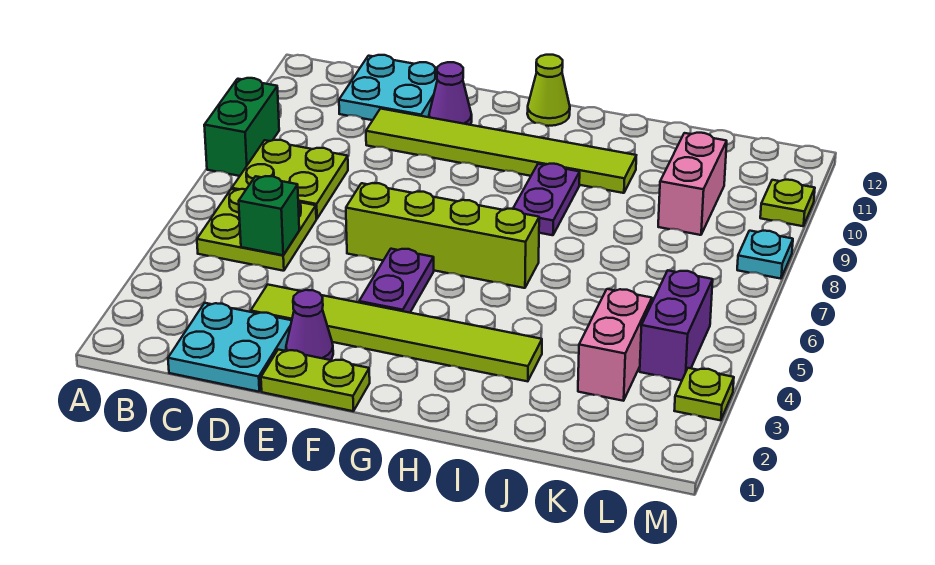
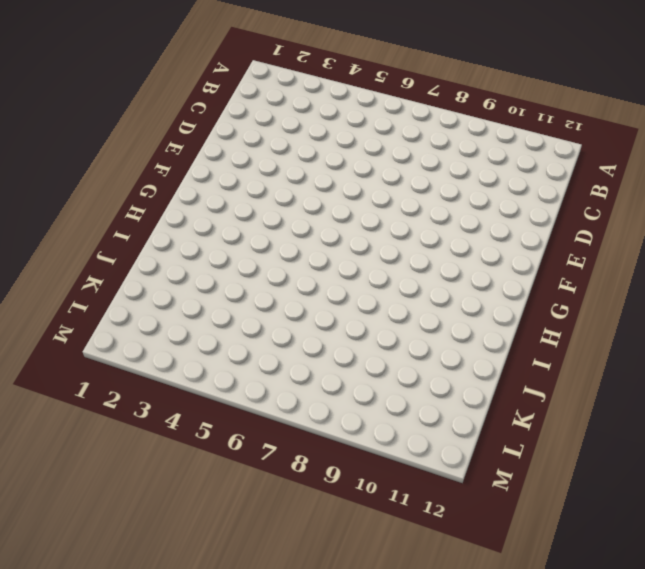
none -> green brick A8:A9 level 1
none -> lime plate B5:C6 level 1
none -> lime plate B7:C8 level 1

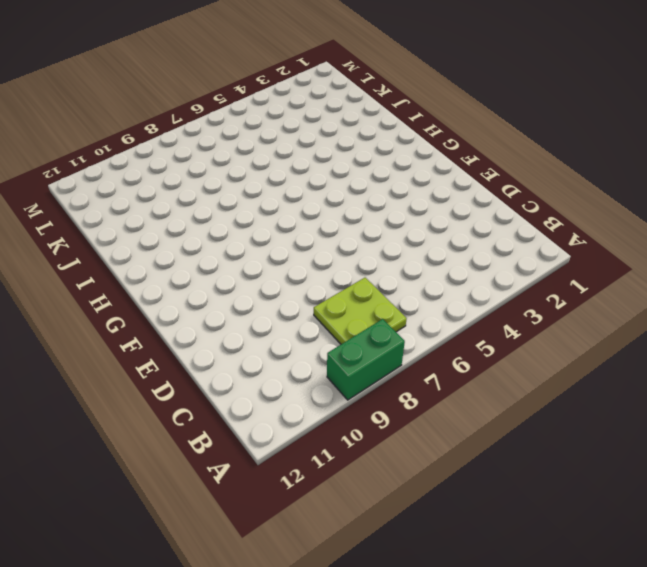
none -> lime plate B5:C6 level 1
none -> cyan plate C1:D2 level 1
none -> cyan plate C11:D12 level 1

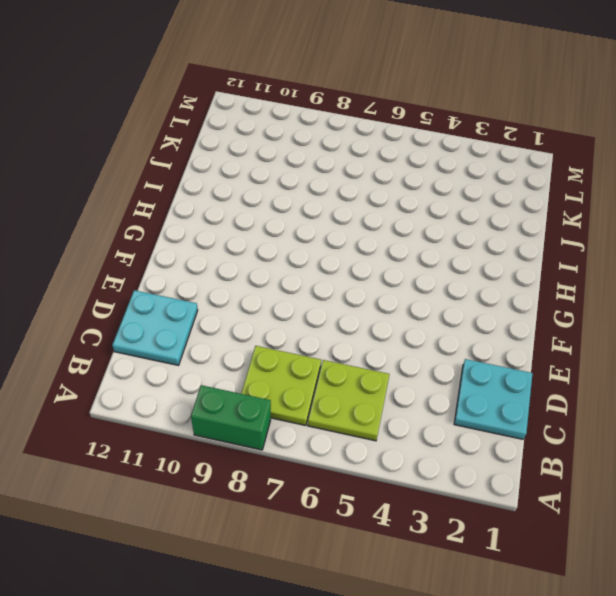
none -> lime tile D3:I3 level 1
none -> lime tile D10:I10 level 1
none -> lime plate E1:F1 level 1

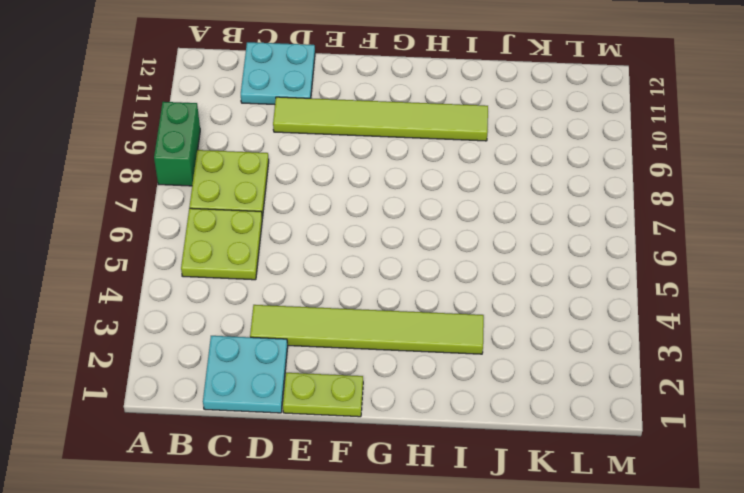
none -> purple cone E2 level 1
none -> lime brick E6:H6 level 1
none -> purple cone E11 level 1

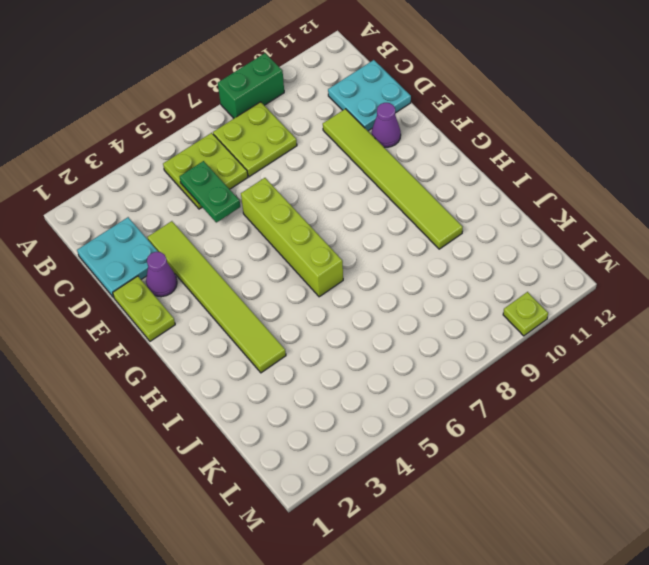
green plate C5:D5 level 2 -> green brick C5 level 2
none -> purple plate F4:F5 level 1
none -> lime cone G12 level 1
none -> purple plate H8:H9 level 1

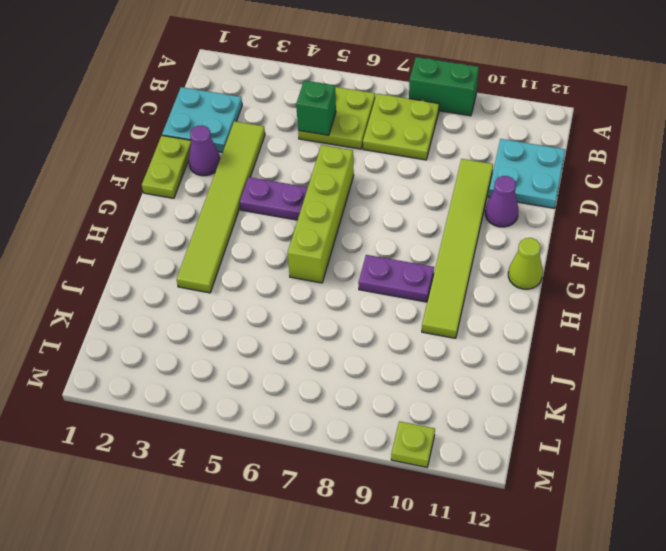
none -> pink brick K3:K4 level 1
none -> pink brick K9:K10 level 1
none -> purple brick L4:L5 level 1

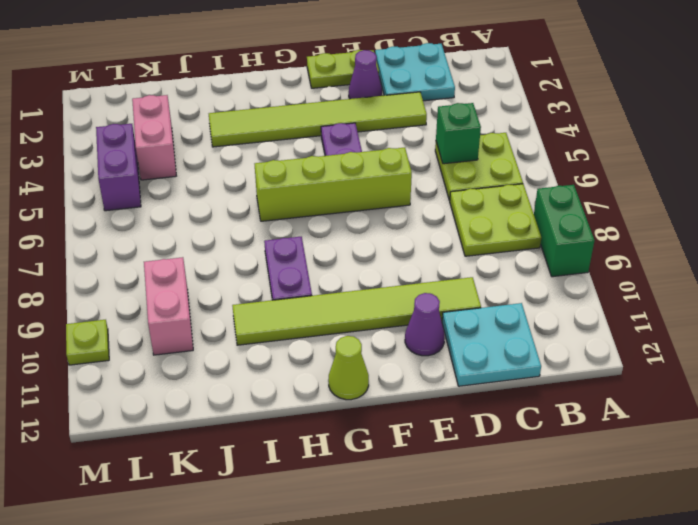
none -> lime plate M3 level 1
none -> cyan plate M8 level 1

